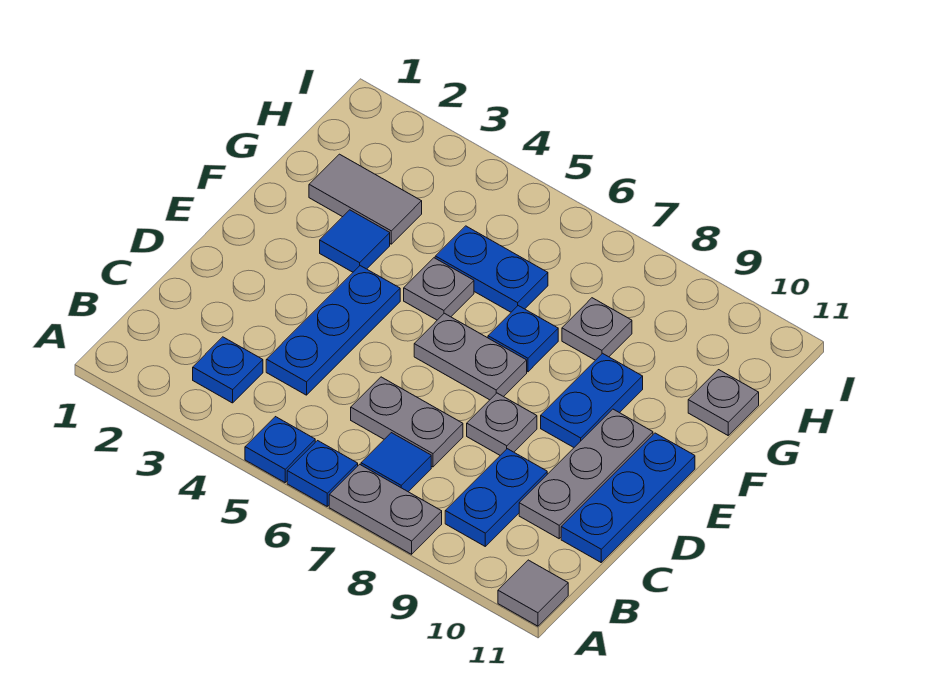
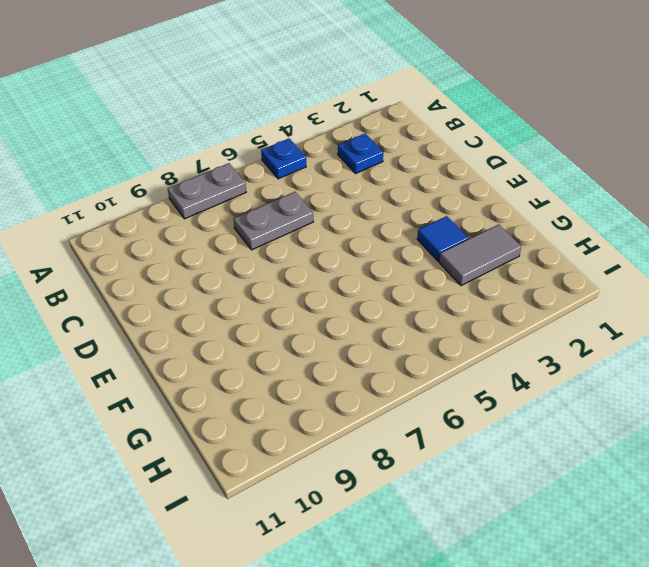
none -> blue plate A6 level 1
none -> grey tile A11 level 1
none -> blue tile B7 level 1

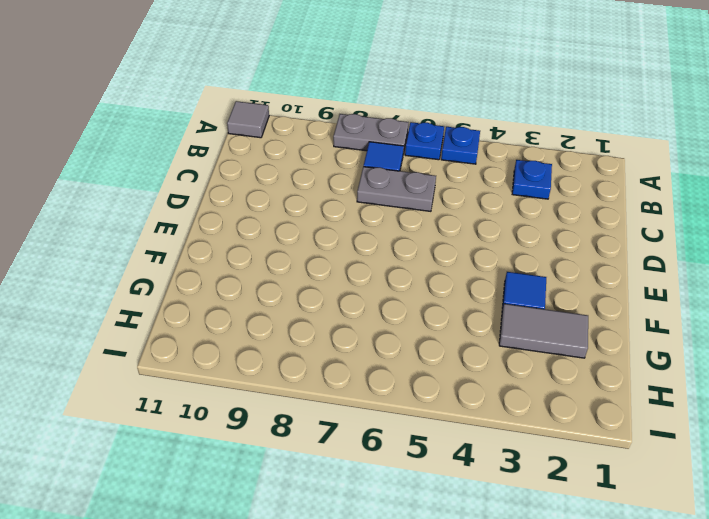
none -> blue plate B9:C9 level 1
none -> blue plate C4:E4 level 1
none -> grey plate C10:E10 level 1

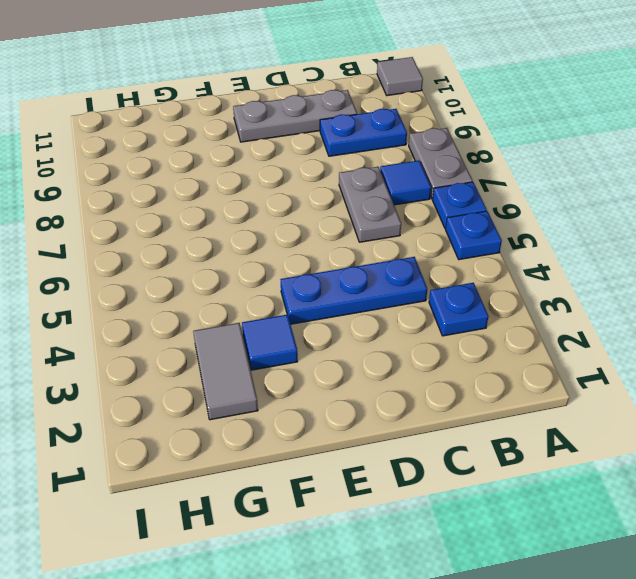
none -> blue plate C11:E11 level 1
none -> grey plate D8 level 1
none -> grey plate E6:E7 level 1

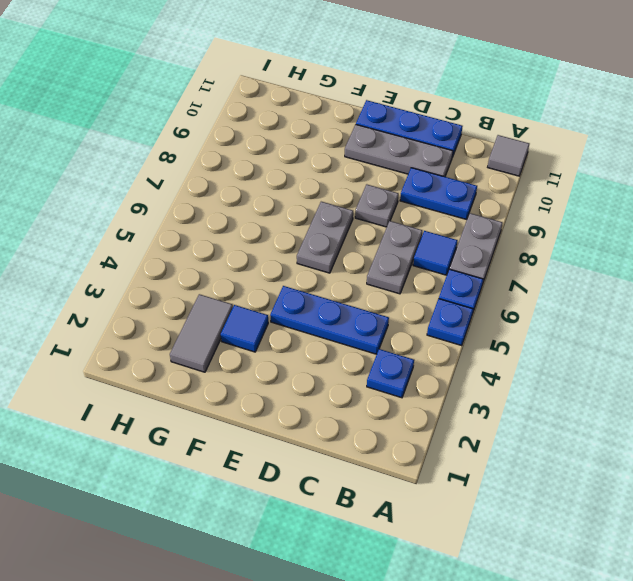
none -> blue plate E9:F9 level 1
none -> grey plate F5 level 1
none -> blue plate F7 level 1

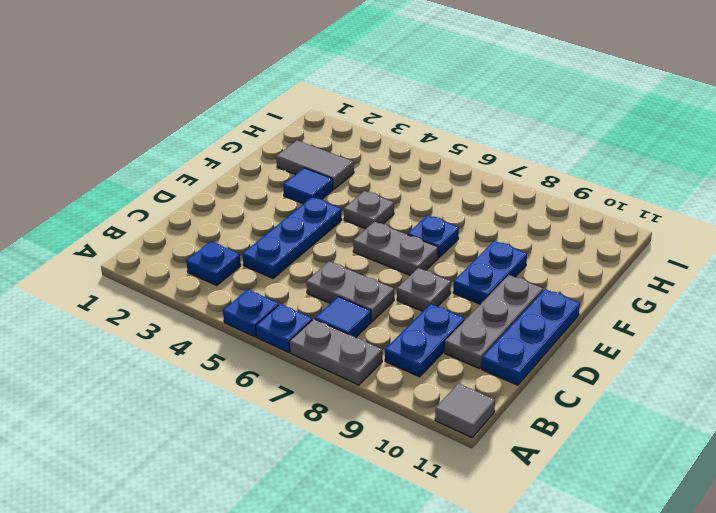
none -> blue plate G5:G6 level 1
none -> grey plate G8 level 1
none -> grey plate G11 level 1

